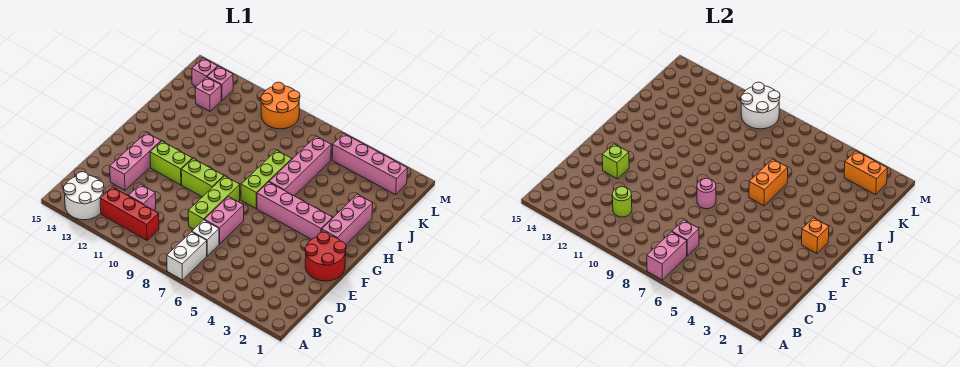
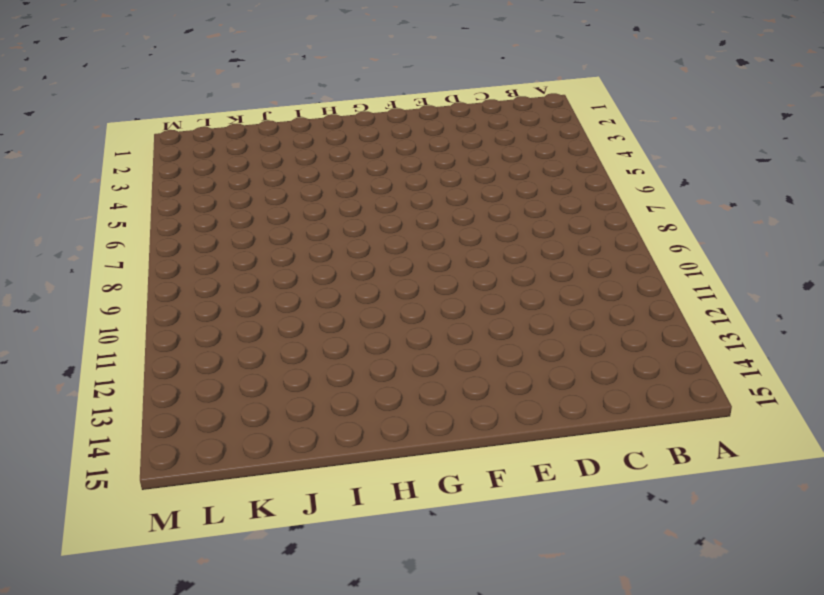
none -> white brick A7:B7 level 1
none -> white round brick A13:B14 level 1
none -> red brick B10:B12 level 1

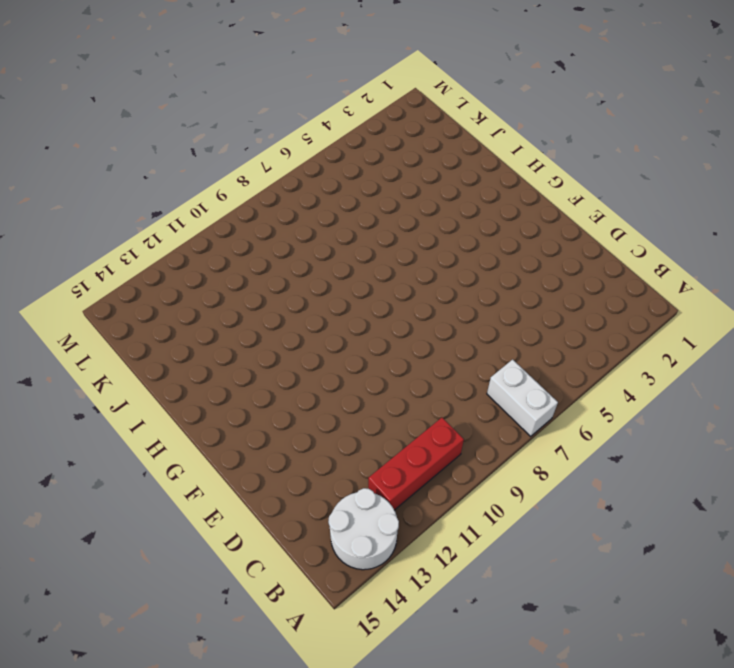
none -> white brick C7 level 1
none -> pink brick C11 level 1
none -> pink brick D7:E7 level 1

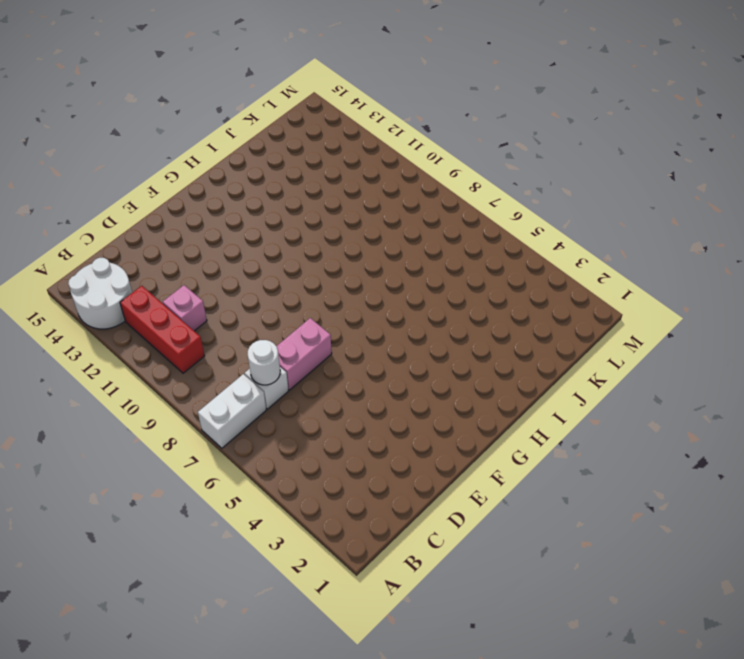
white round brick C7 level 2 -> pink brick C7 level 2
none -> lime brick D8:F8 level 1
none -> pink brick D13:F13 level 1
none -> red round brick E1:F2 level 1

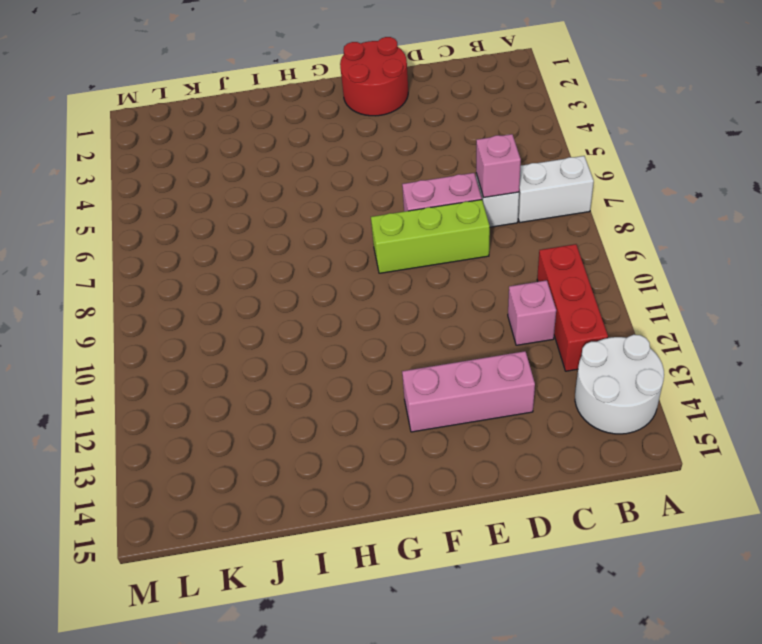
none -> lime brick F9:F10 level 1
none -> lime brick F11:F12 level 1
none -> pink brick G2:I2 level 1

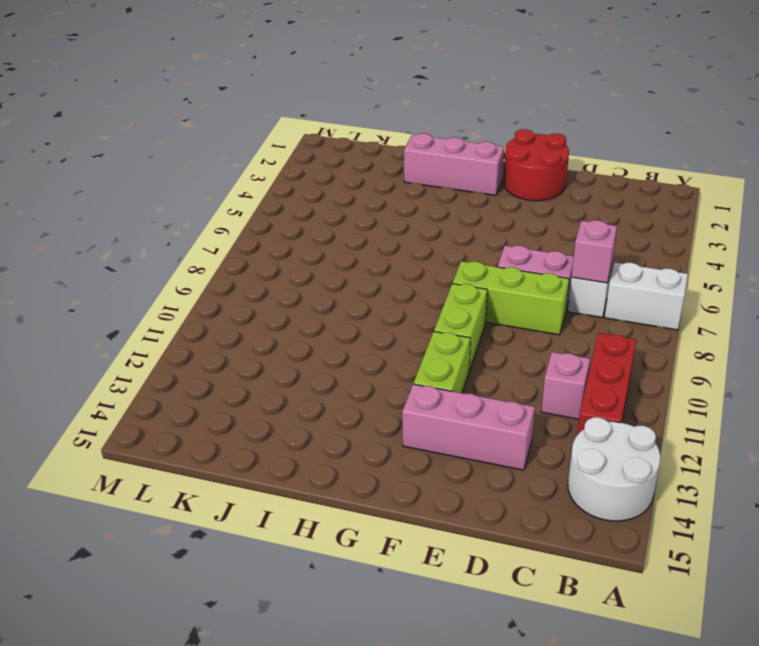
none -> pink brick G3:G6 level 1
none -> lime brick G7:I7 level 1
none -> pink brick H6:K6 level 1

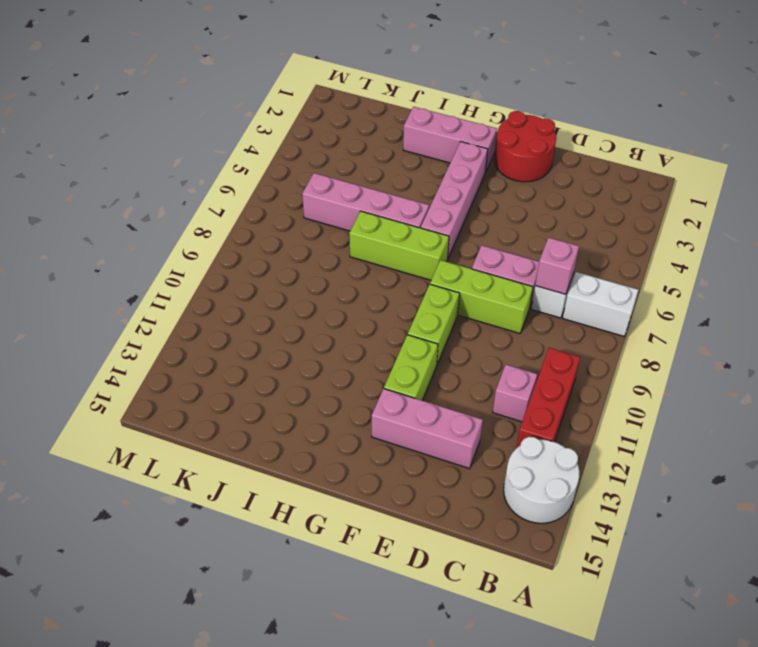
none -> pink brick K13 level 1
none -> pink brick L2:L5 level 1
none -> orange round brick L9:M10 level 1

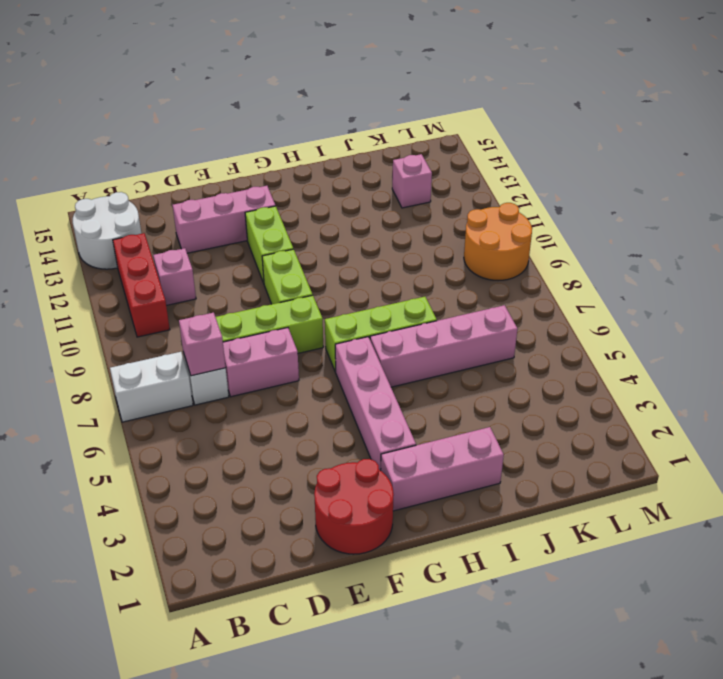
none -> pink brick L2:L5 level 1
none -> pink brick L13 level 1
none -> pink brick L14 level 1

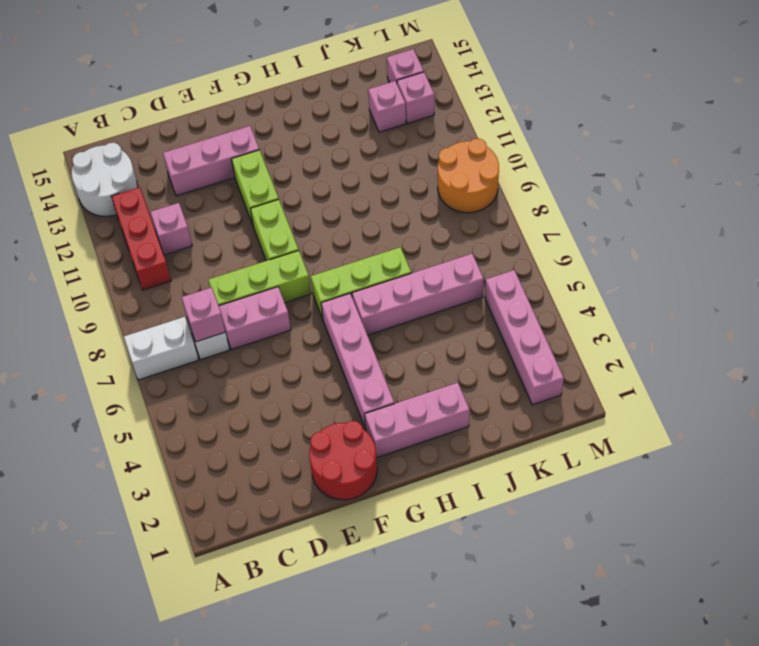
none -> pink brick A7:B7 level 2
none -> lime round brick C11 level 2
none -> lime brick E13 level 2

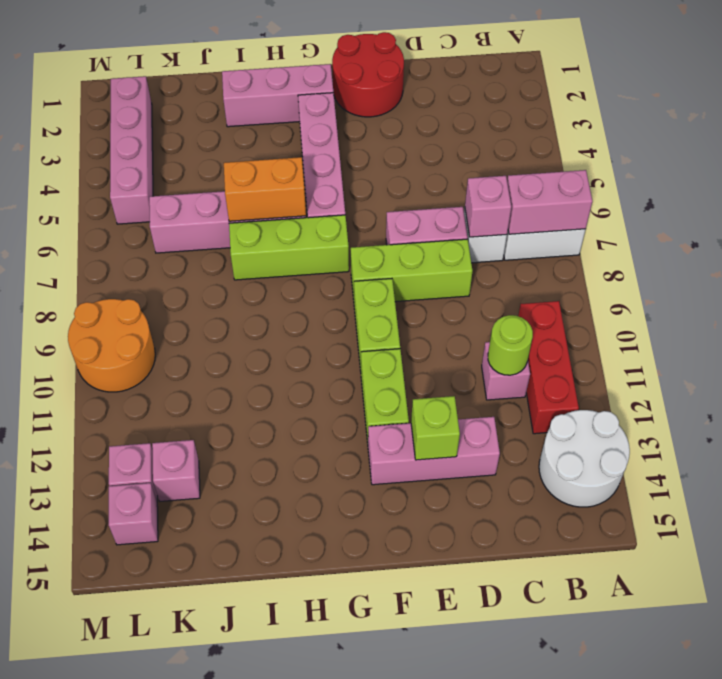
none -> pink round brick F8 level 2
none -> orange brick G2 level 2
none -> orange brick L2:L3 level 2

